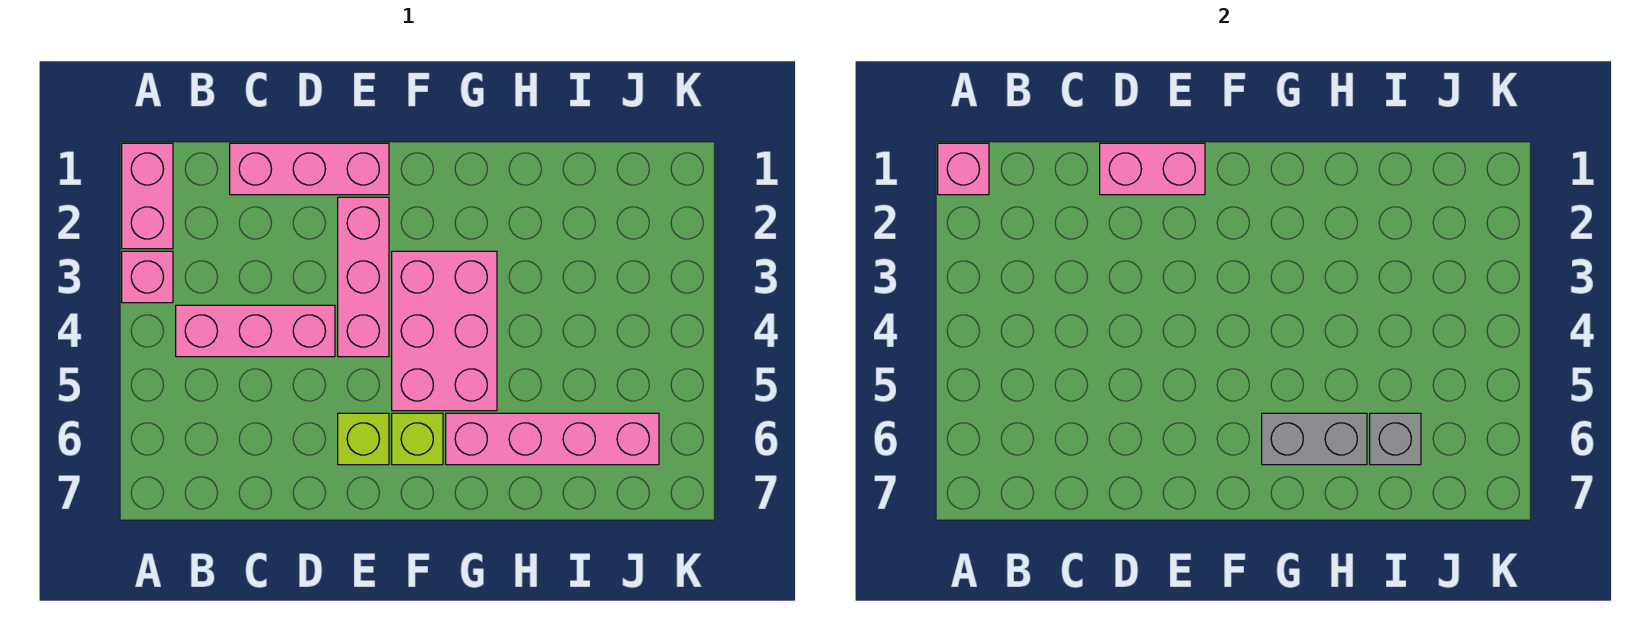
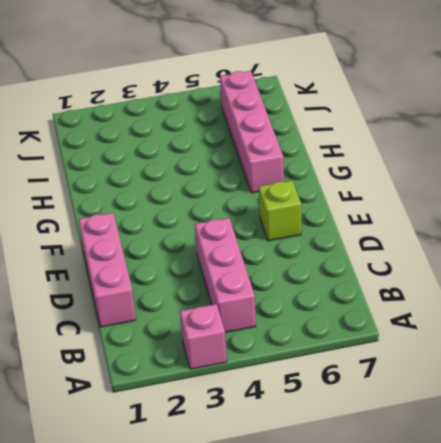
none -> pink brick A1:A2 level 1
none -> pink brick E2:E4 level 1
none -> pink brick F3:G5 level 1

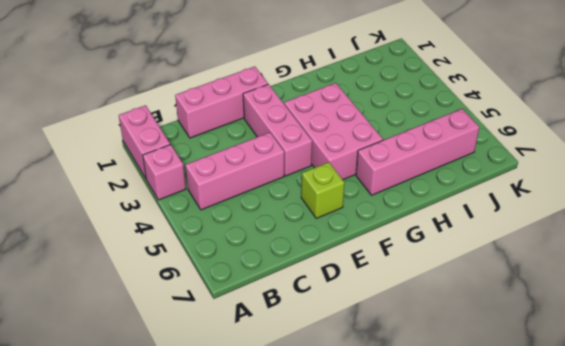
none -> lime brick F6 level 1
none -> pink brick A1 level 2
none -> pink brick D1:E1 level 2

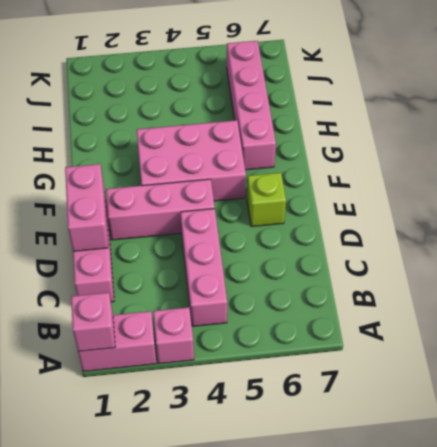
none -> lime brick F6 level 1
none -> grey brick G6:H6 level 2
none -> grey brick I6 level 2

